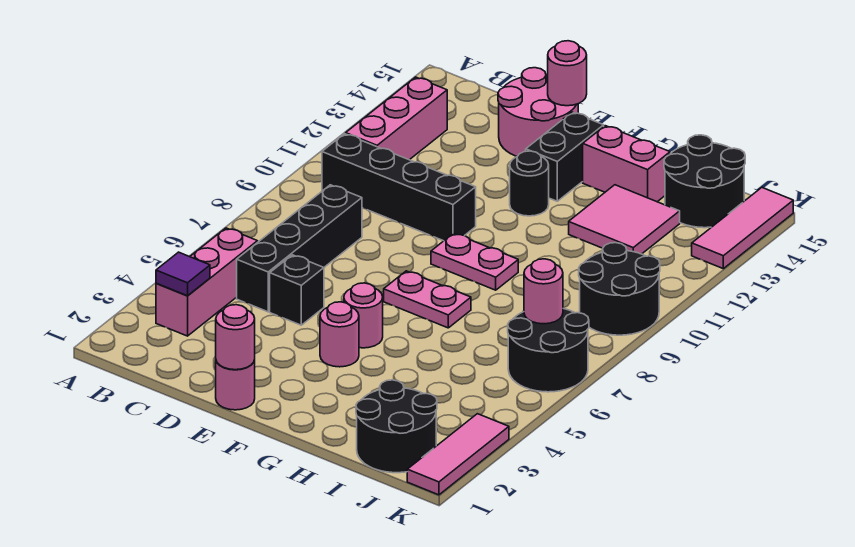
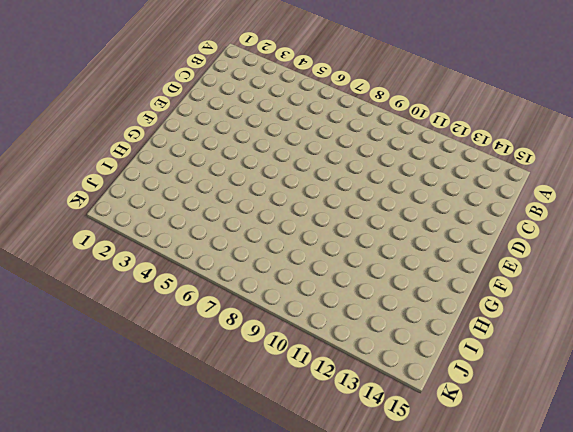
none -> pink brick B3:B5 level 1
none -> black brick B10:E10 level 1
none -> pink brick B11:B13 level 1

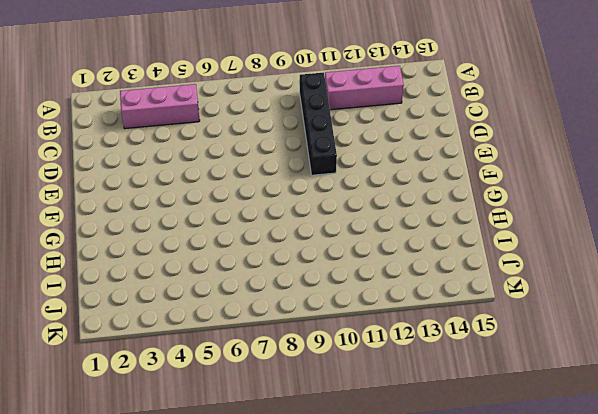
none -> black brick C5:C8 level 1
none -> black brick D5 level 1
none -> pink round brick D14:E15 level 1

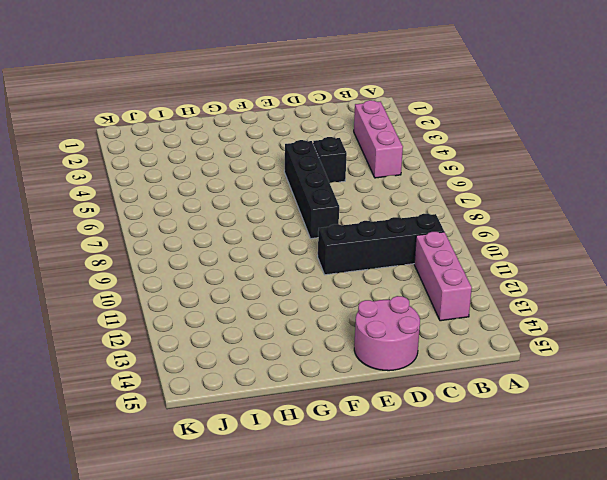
black brick E5:E8 level 1 -> black brick C5:C8 level 1
none -> pink round brick E1 level 1
none -> pink round brick F4 level 1
none -> pink round brick F5 level 1

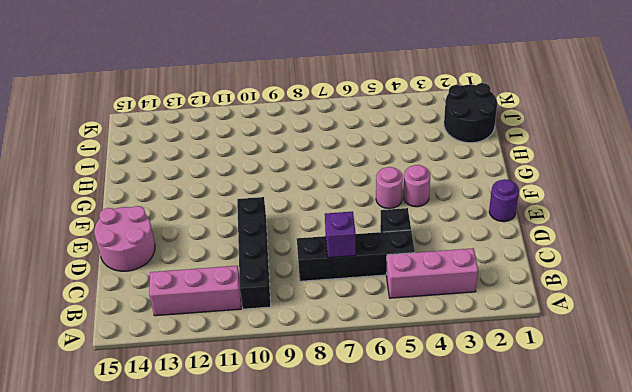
purple brick C7 level 2 -> none
purple round brick E1 level 1 -> pink round brick E1 level 1
none -> pink plate F7:G7 level 1
none -> pink plate F9:G9 level 1
none -> black round brick F12 level 1

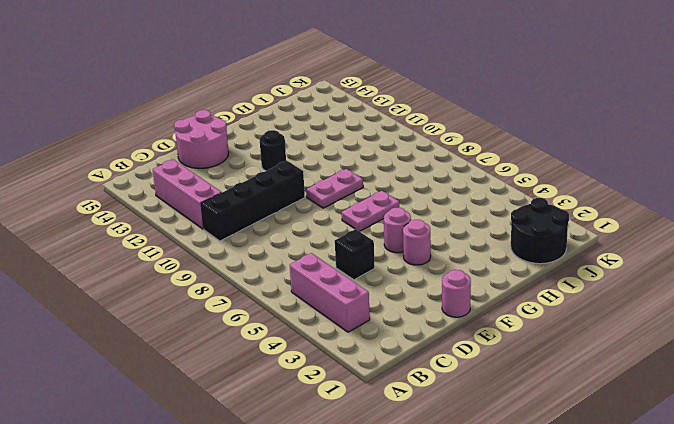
none -> black brick C5:C8 level 1
none -> black brick F13:F14 level 1
none -> pink brick G14:H14 level 1

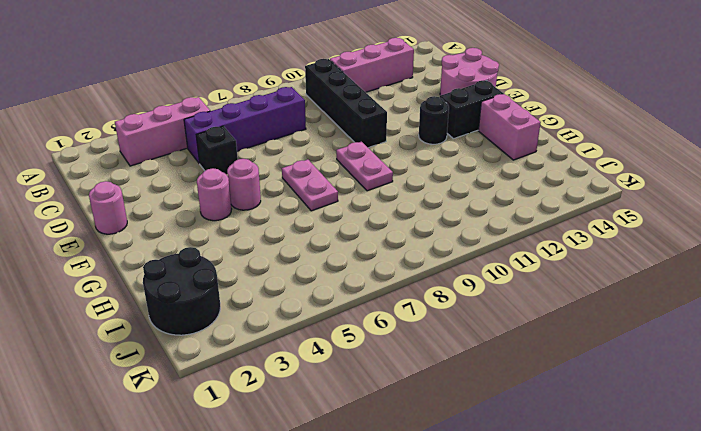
purple brick C5:C8 level 1 -> black brick C5:C8 level 1
none -> pink tile H12:I13 level 1
none -> black round brick I14:J15 level 1
none -> black round brick J6:K7 level 1

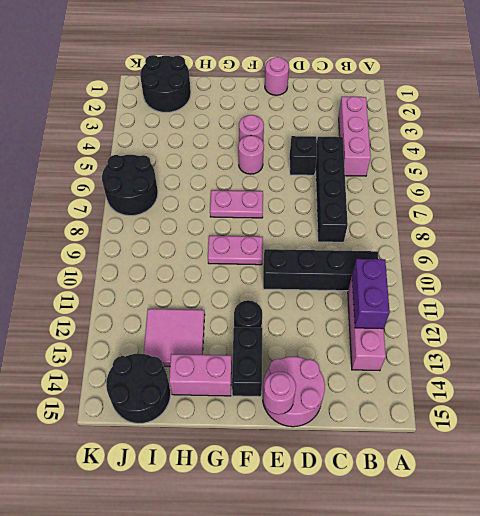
purple brick B11:B12 level 2 -> none
none -> black round brick J9:K10 level 1
none -> pink tile K1:K3 level 1
none -> pink tile K13:K15 level 1

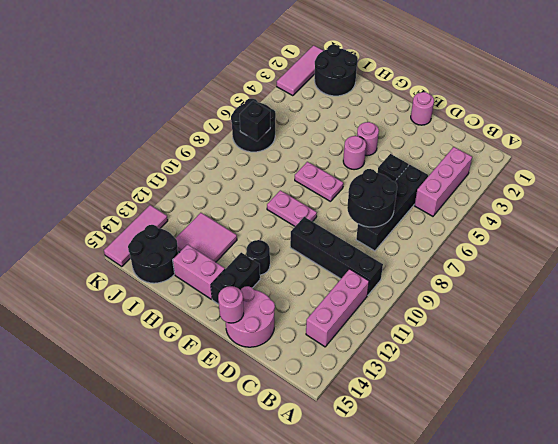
black round brick C7:D8 level 2 -> black round brick J9:K10 level 1
black brick J7 level 2 -> pink round brick J7 level 2
none -> purple tile B3 level 2
none -> pink round brick E1 level 2

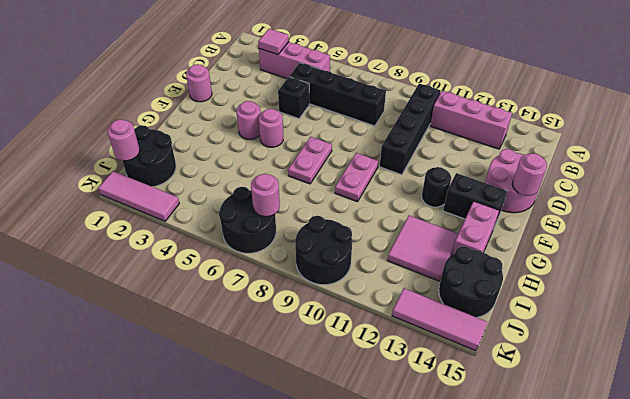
pink tile B3 level 2 -> purple tile B3 level 2
pink round brick J1 level 2 -> pink round brick E1 level 2

